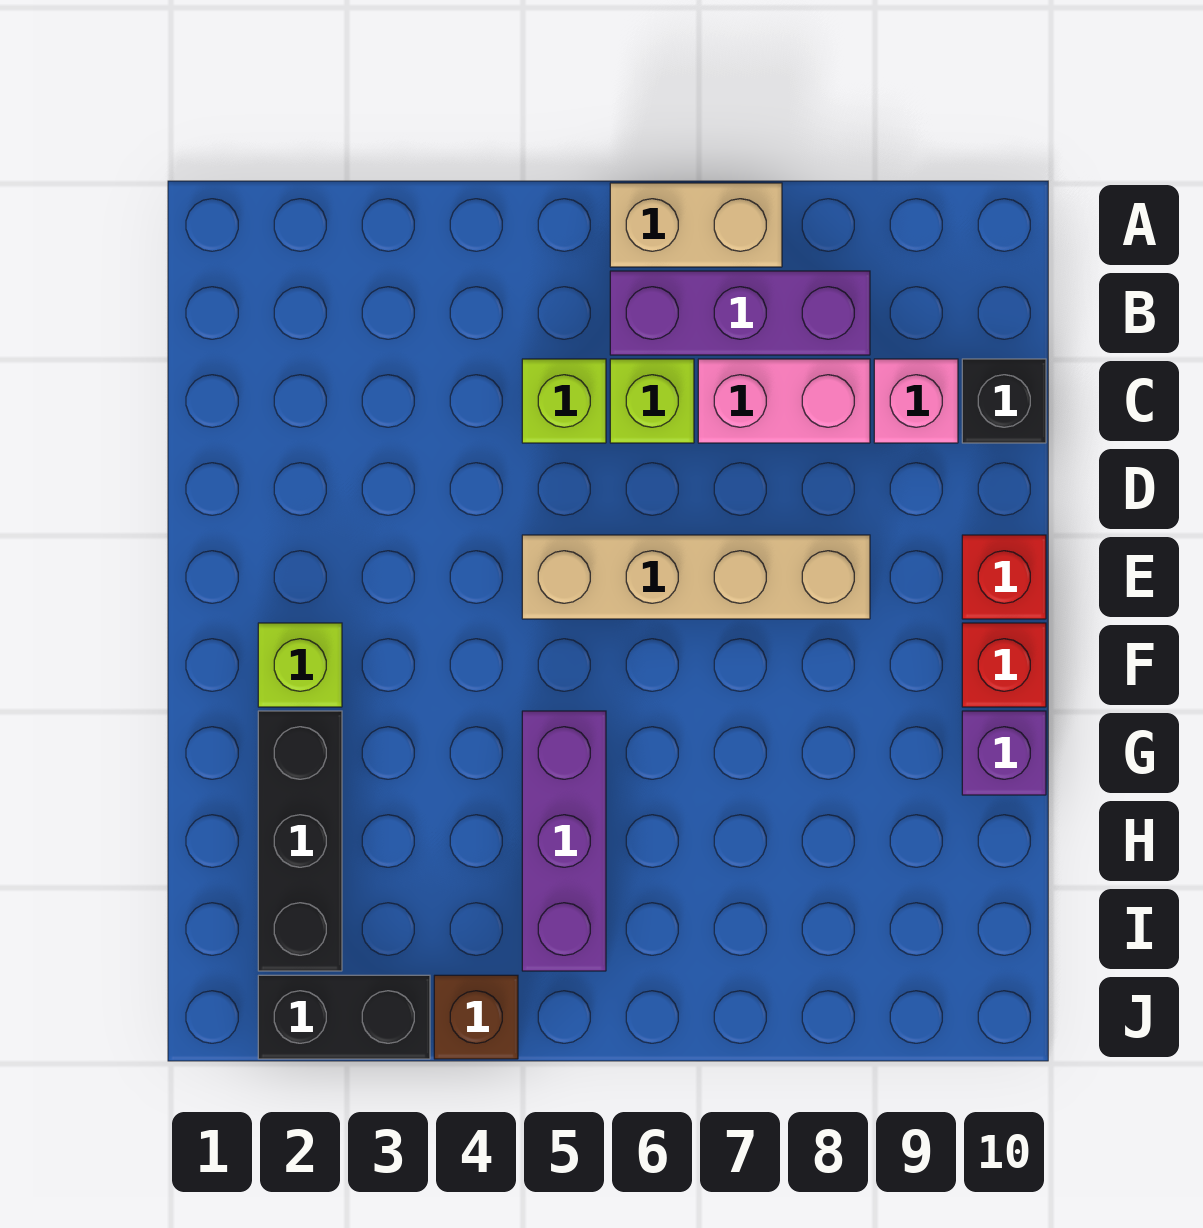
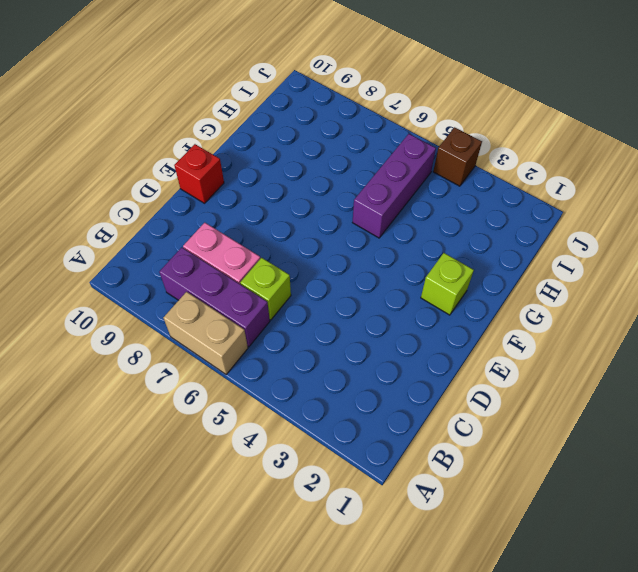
none -> lime brick C5 level 1
none -> pink brick C9 level 1
none -> black brick C10 level 1

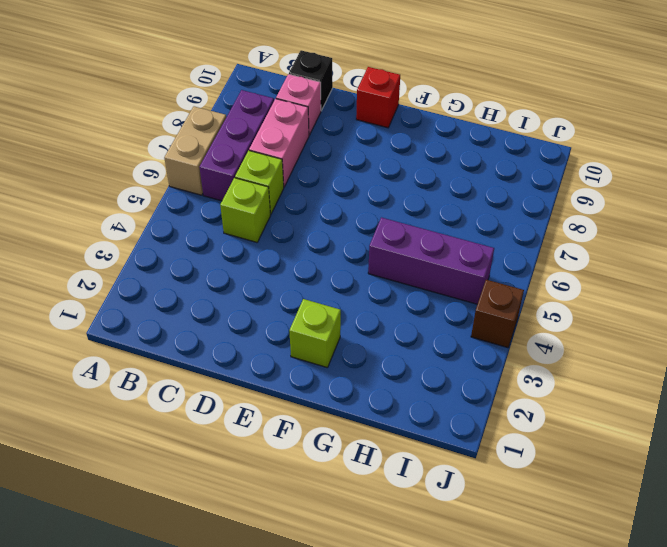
none -> tan brick E5:E8 level 1
none -> red brick F10 level 1
none -> black brick G2:I2 level 1

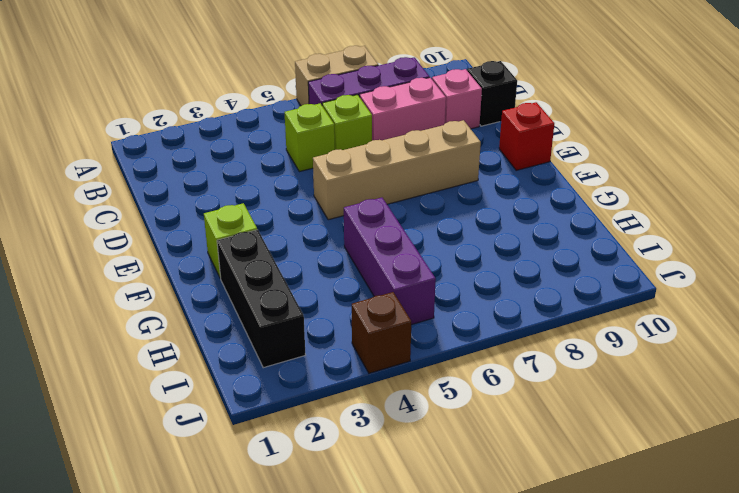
none -> red brick F10 level 1
none -> purple brick G10 level 1
none -> black brick J2:J3 level 1

